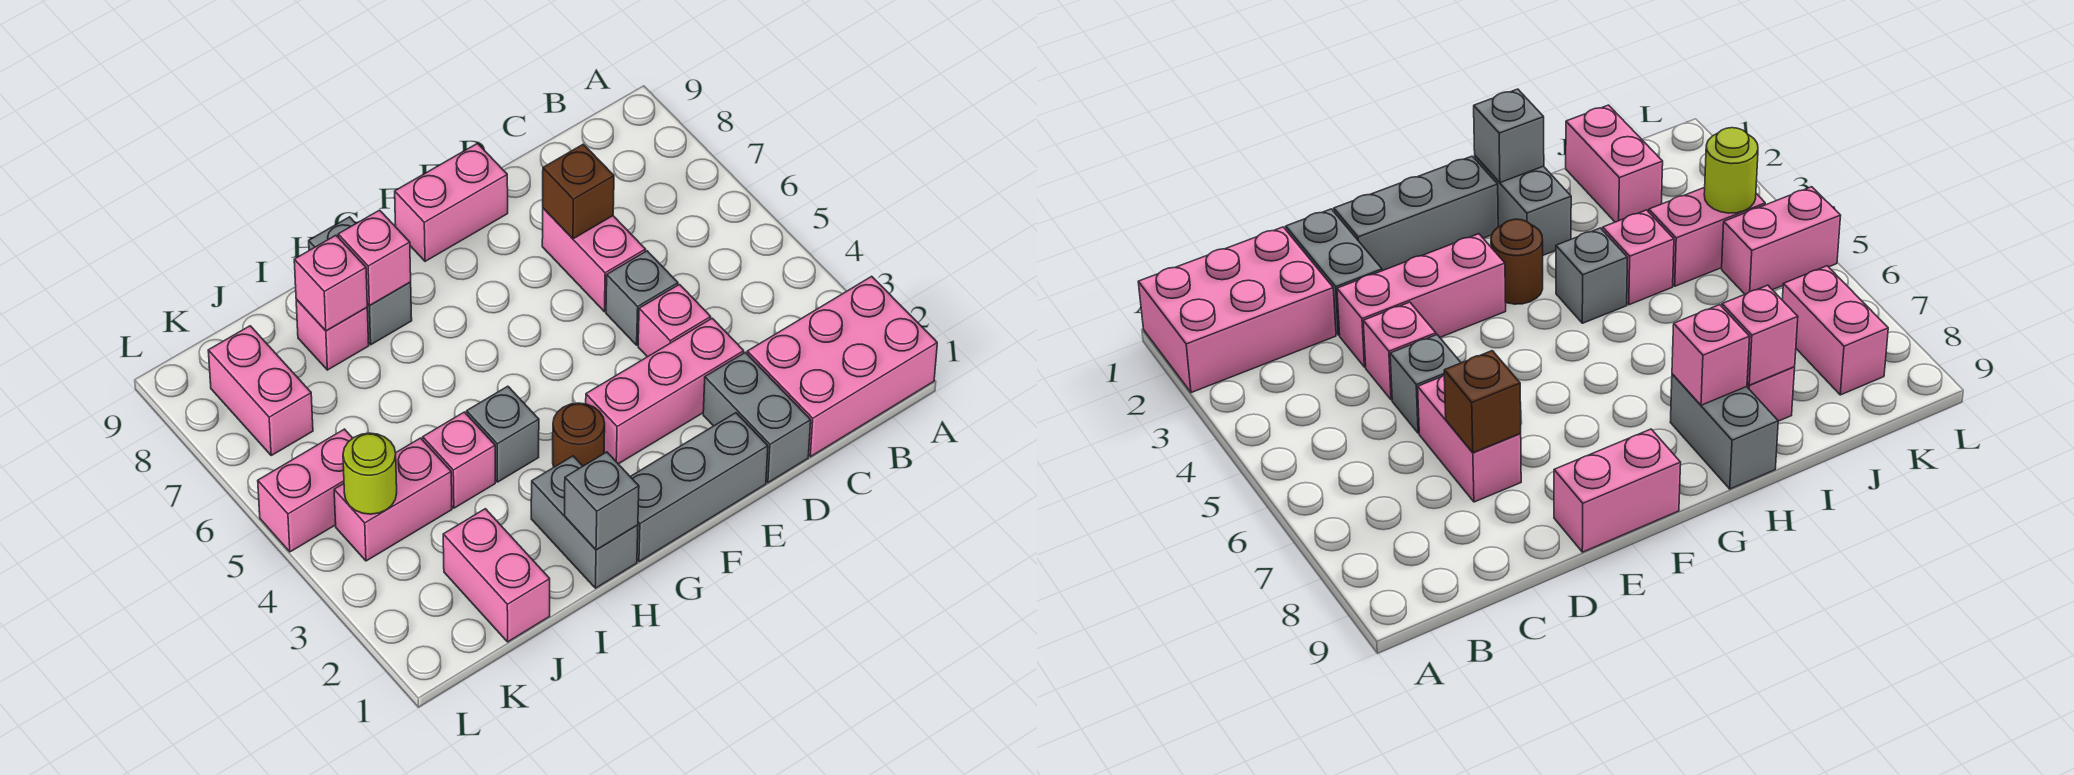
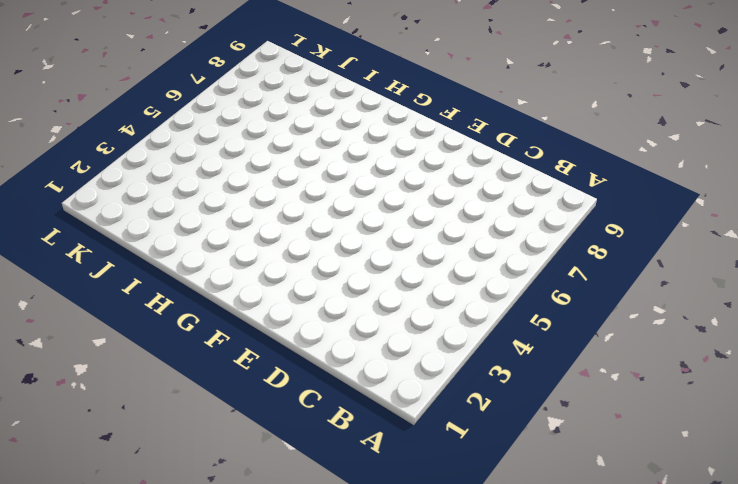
none -> pink brick A1:C2 level 1
none -> grey brick D1:D2 level 1
none -> pink brick D3:F3 level 1

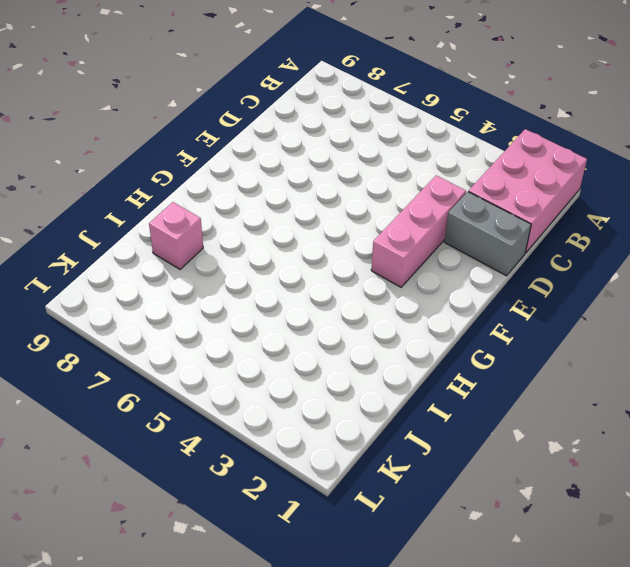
none -> pink brick D4 level 1
none -> grey brick D5 level 1
none -> pink brick D6:D7 level 1

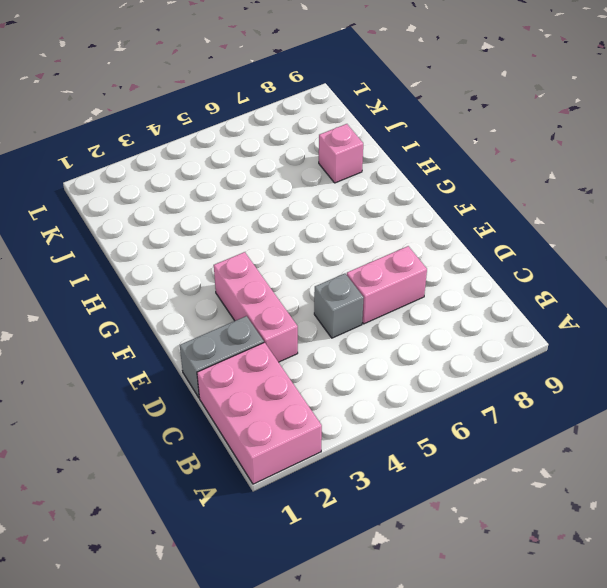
none -> pink brick D4 level 1
none -> grey brick E1:G1 level 1
none -> pink brick E9:F9 level 1

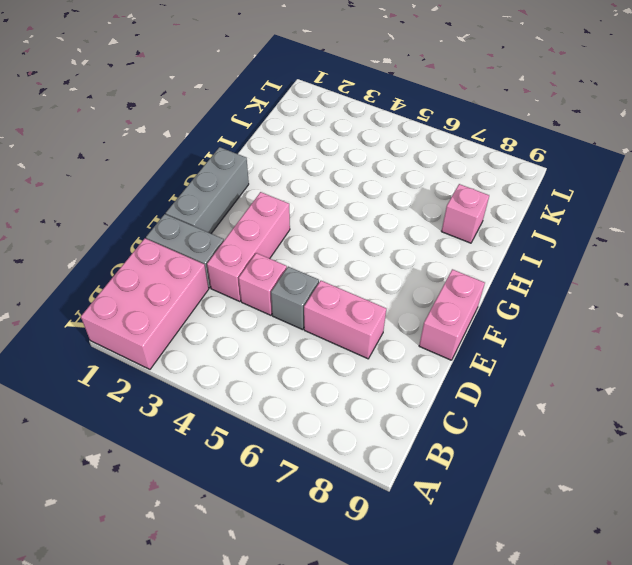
none -> brown round brick G3 level 1
none -> grey brick H1:H2 level 1
none -> grey brick H4 level 1

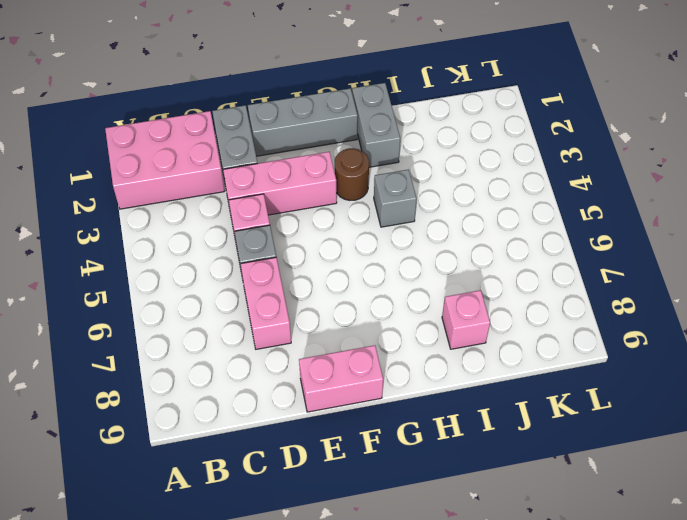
none -> grey brick H8:H9 level 1
none -> pink brick I4 level 1
none -> pink brick J1:J2 level 1

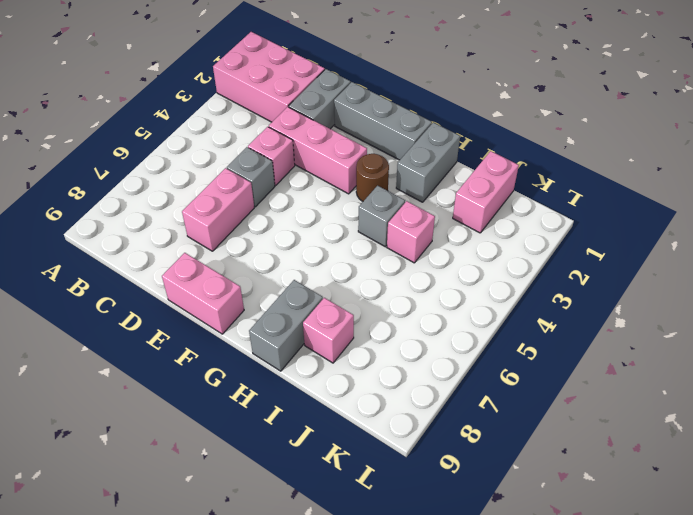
none -> pink brick J4:K4 level 1
none -> pink brick K5:L5 level 1
none -> pink brick K7:K8 level 1

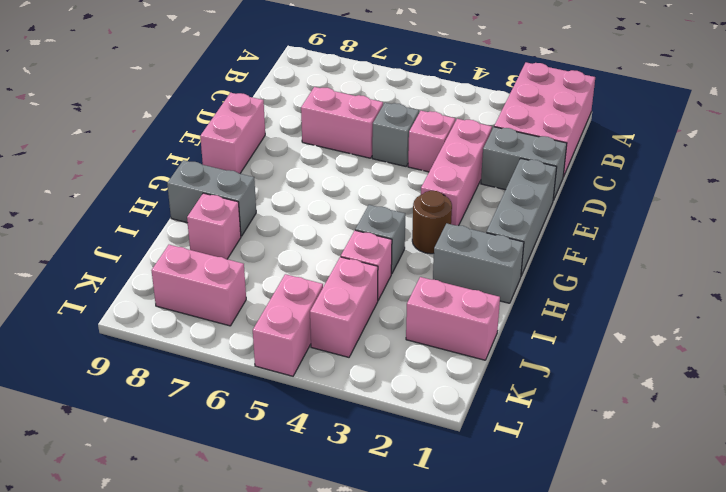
none -> brown brick D7 level 2
none -> grey brick H1 level 2
none -> pink brick H8 level 2

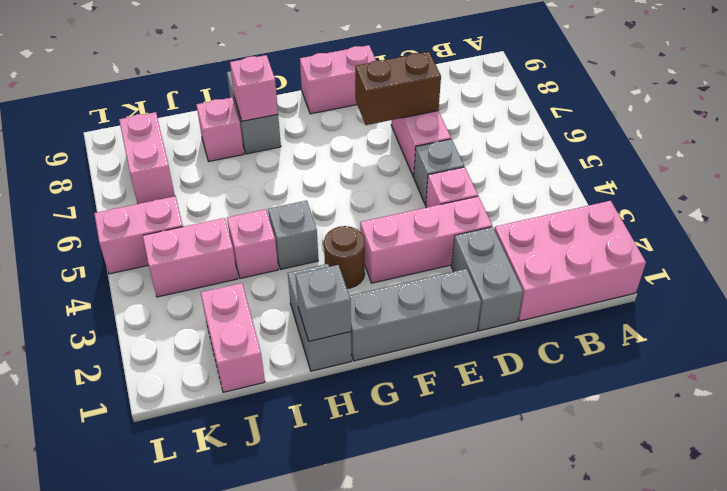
brown brick D7:E7 level 2 -> brown brick D7 level 2
none -> pink brick I8 level 2
none -> lime round brick K4 level 2

